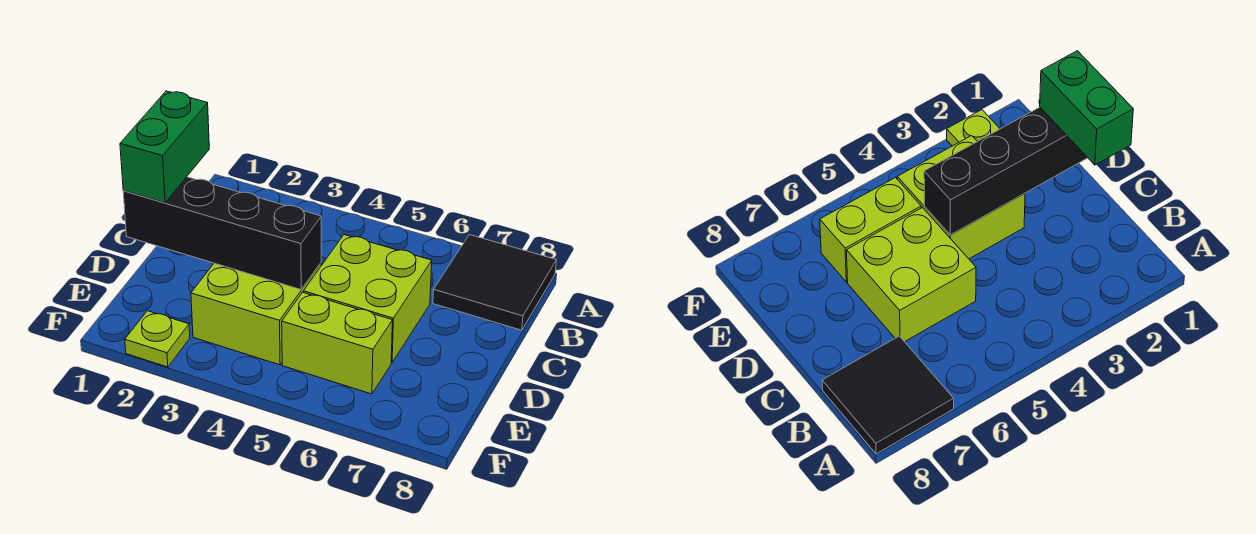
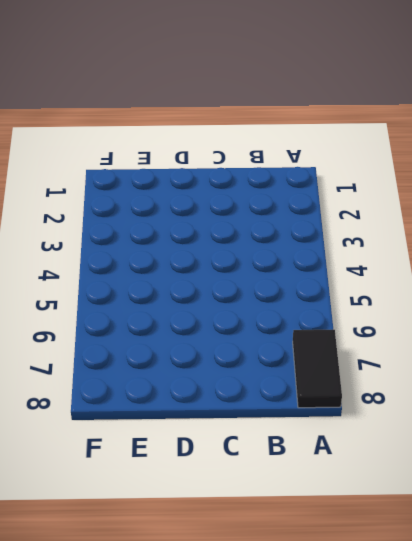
black tile A7:A8 level 1 -> black tile A7:B8 level 1
none -> lime brick C5:D6 level 1
none -> lime brick D3:E4 level 1

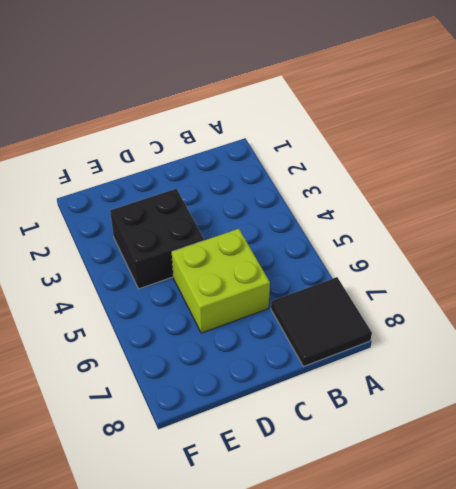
black brick D3:E4 level 1 -> lime brick D3:E4 level 1
none -> lime brick E5:E6 level 1
none -> lime plate F2 level 1

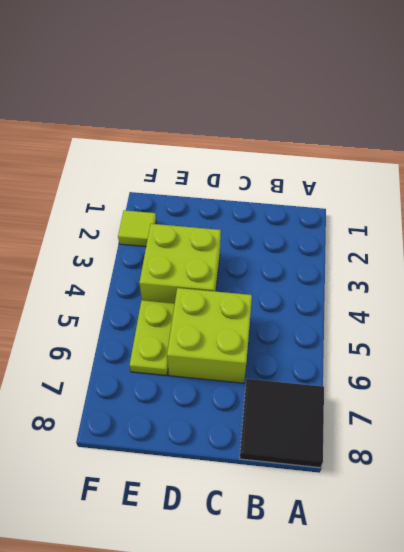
lime plate E5:E6 level 1 -> lime brick E5:E6 level 1
lime tile F2 level 1 -> lime plate F2 level 1
none -> black brick D1:D4 level 2
none -> green brick C1:D1 level 3

